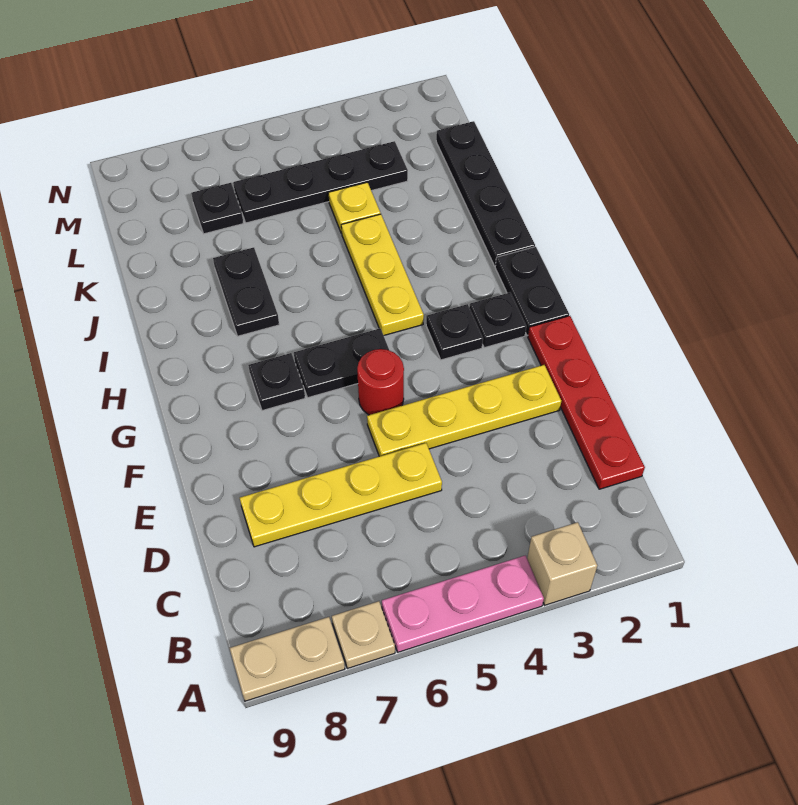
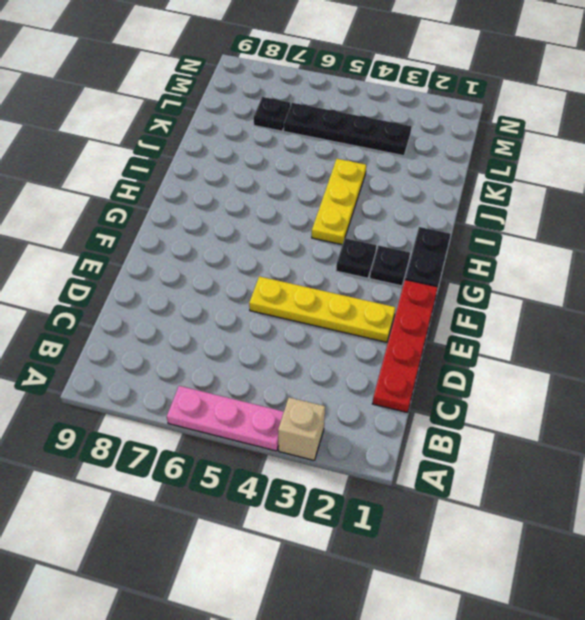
none -> tan plate A7 level 1
none -> tan plate A8:A9 level 1
none -> yellow plate D5:D8 level 1

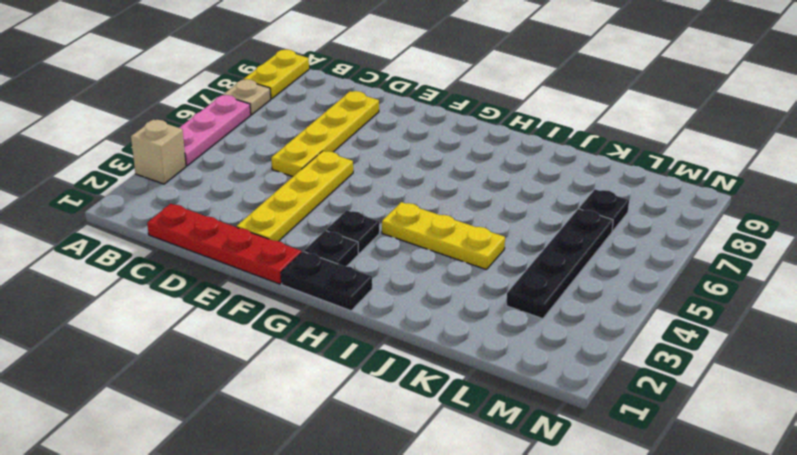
yellow plate A8:A9 level 1 -> tan plate A8:A9 level 1
none -> red round brick F5 level 1
none -> black plate G5:G6 level 1
none -> black plate G7 level 1

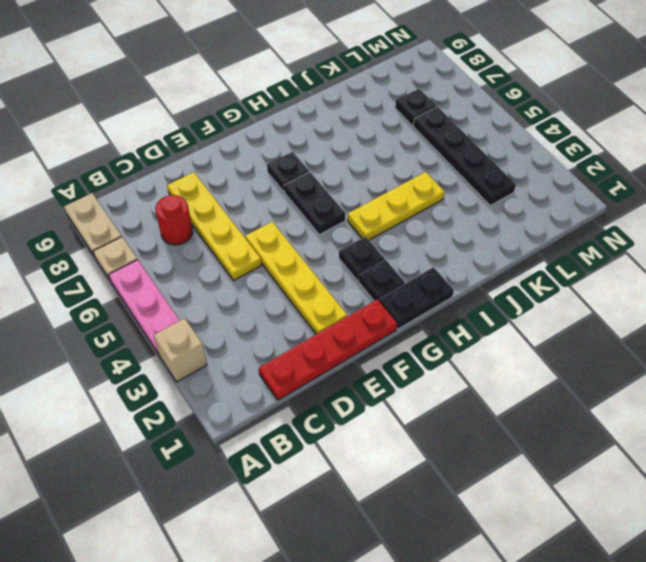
red round brick C7 level 1 -> red round brick F5 level 1
none -> black plate I1:L1 level 1
none -> black plate I7:J7 level 1
none -> yellow plate K4 level 1

